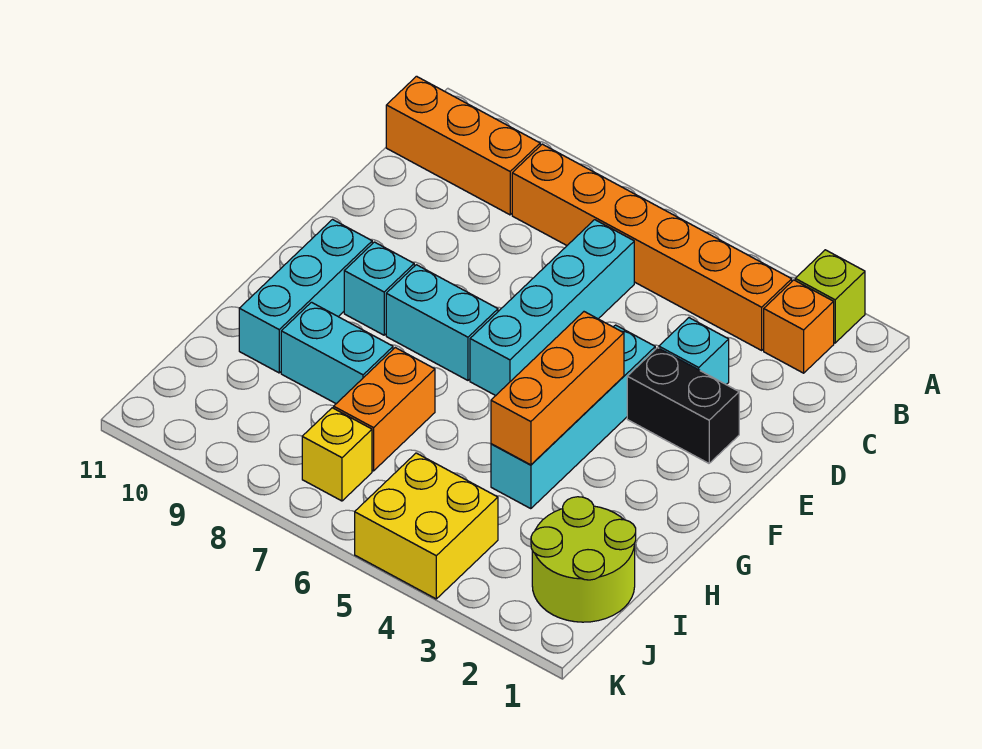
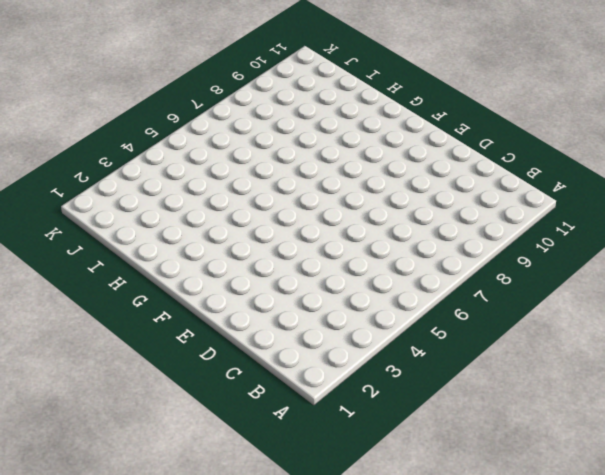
none -> lime brick A2 level 1
none -> orange brick B2 level 1
none -> orange brick B3:B8 level 1

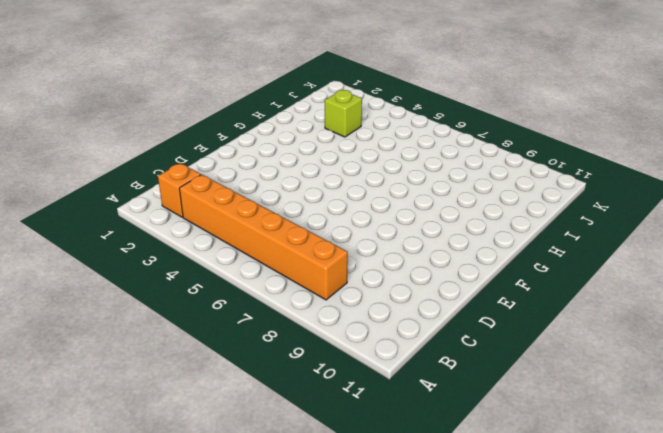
lime brick I3 level 1 -> lime brick A2 level 1
none -> orange brick B9:B11 level 1
none -> cyan brick C6:F6 level 1
none -> cyan brick D3 level 1

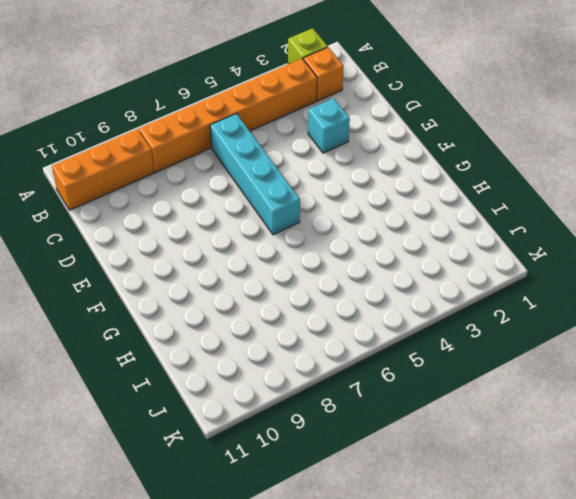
none -> black brick E2:E3 level 1
none -> cyan brick E4:H4 level 1
none -> cyan brick F7:F8 level 1

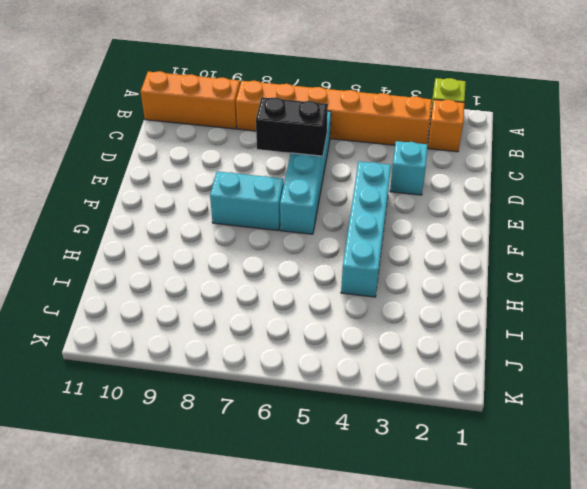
black brick D6:D7 level 2 -> black brick E2:E3 level 1
none -> cyan brick F9 level 1
none -> cyan brick F10:H10 level 1
none -> orange brick H7:I7 level 1

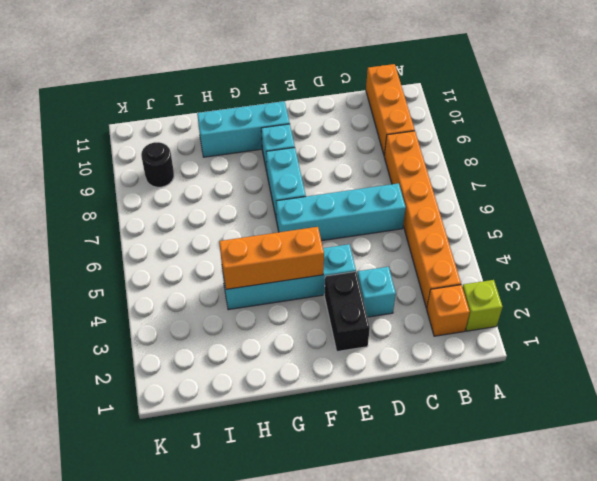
black round brick J9 level 1 -> none
none -> orange brick H7:I7 level 1
none -> cyan brick H8:H9 level 1
none -> lime round brick I1:J2 level 1

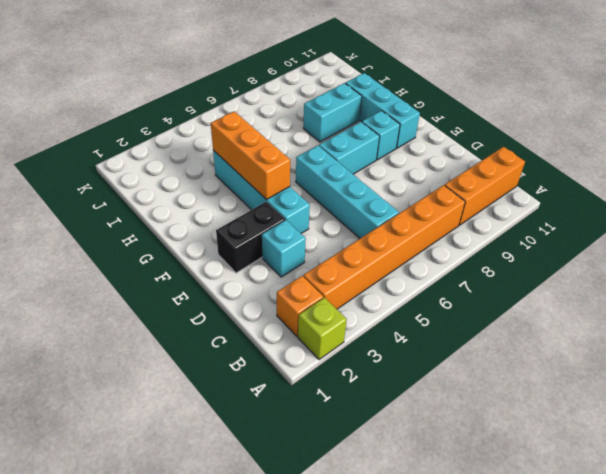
none -> orange brick H7:I7 level 1
none -> lime round brick I1:J2 level 1
none -> yellow brick J4:K5 level 1

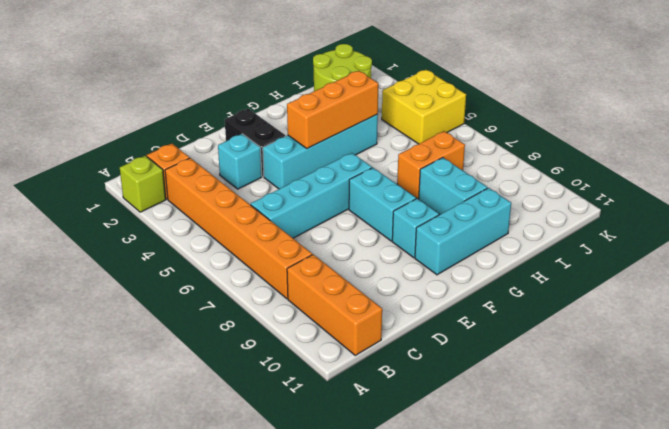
none -> yellow brick J7 level 1

